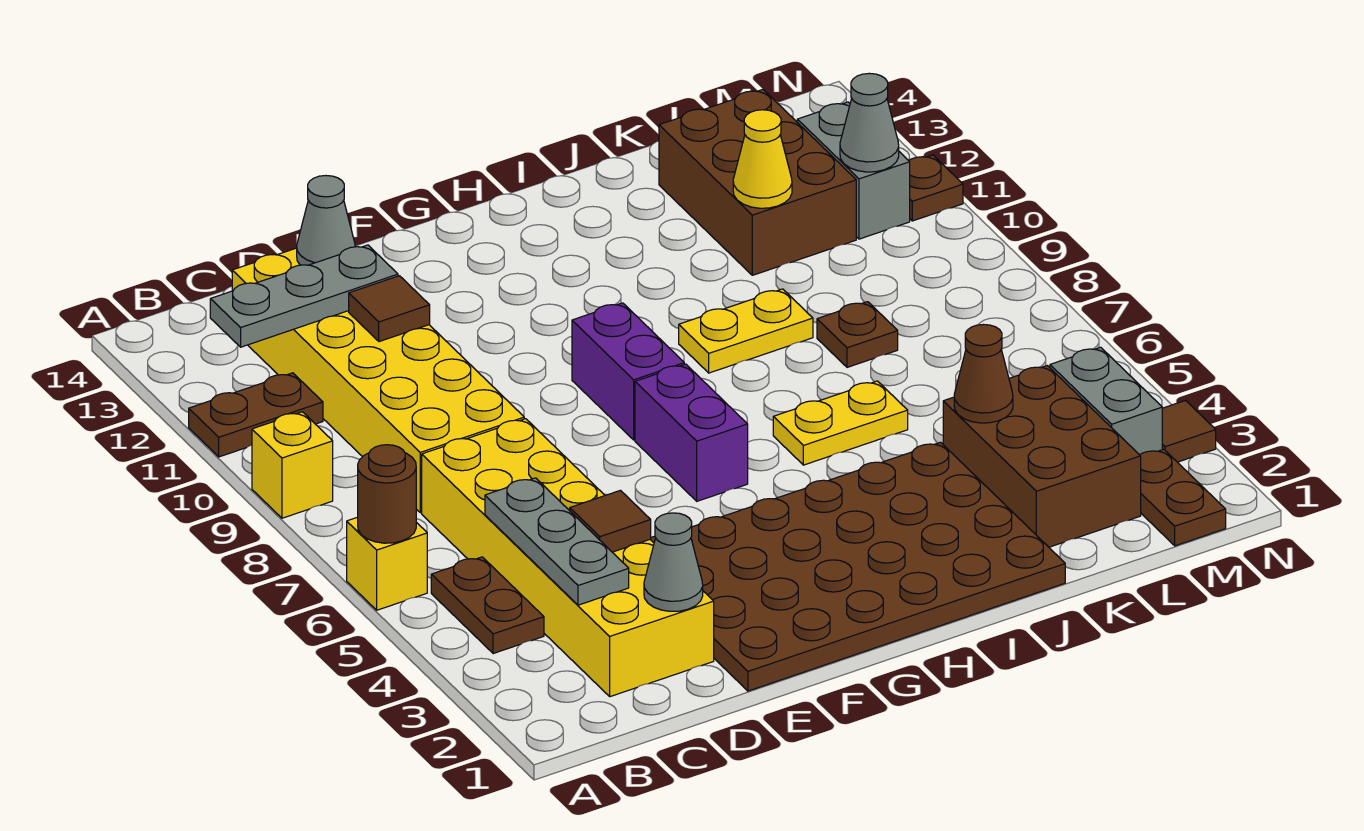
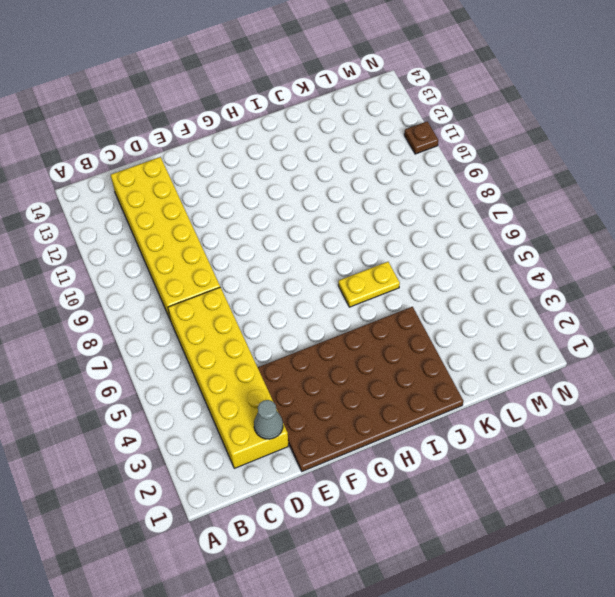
none -> yellow brick A6 level 1
none -> yellow brick A9 level 1
none -> brown plate A11:B11 level 1

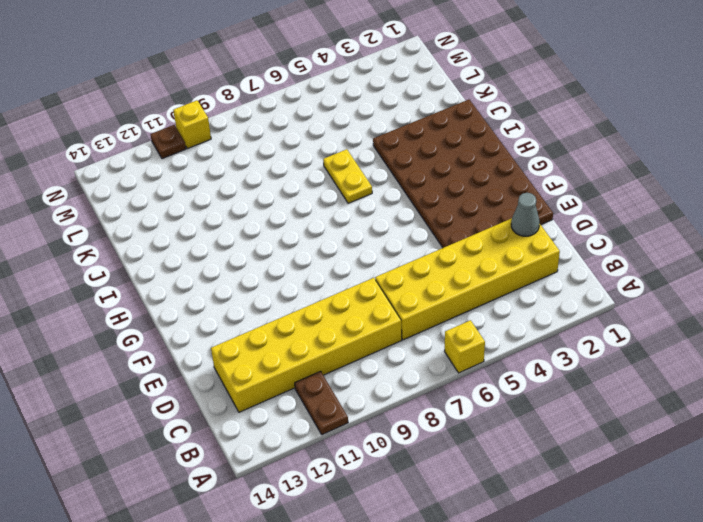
yellow brick N10 level 1 -> yellow brick A9 level 1
none -> brown plate B4:B5 level 1
none -> purple brick G6:G7 level 1
none -> purple brick G8:G9 level 1

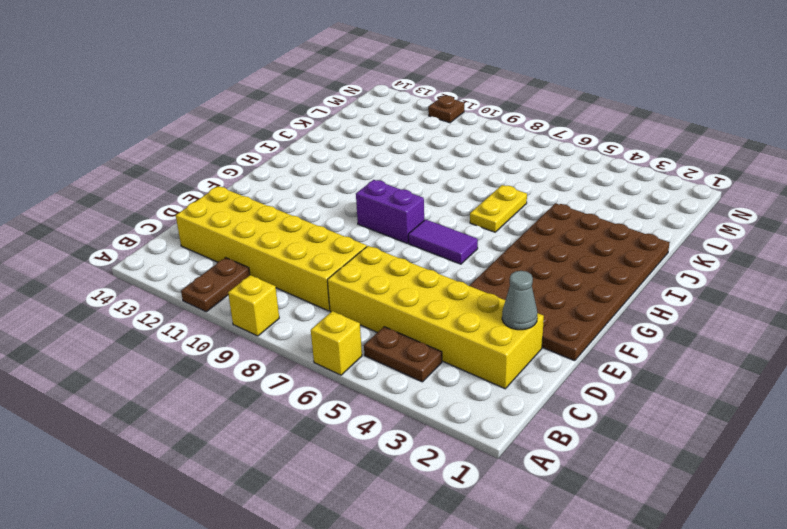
purple tile G6:G7 level 1 -> purple brick G6:G7 level 1
none -> yellow plate I9:J9 level 1
none -> brown brick K2:L4 level 1
none -> brown plate K8 level 1

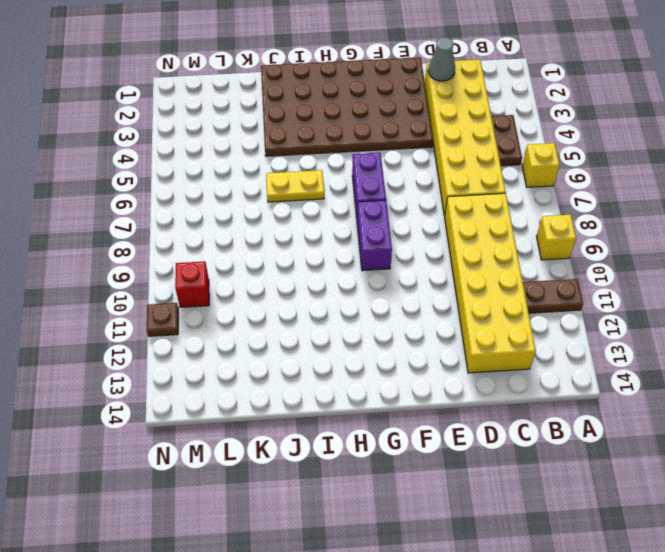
red brick M10 level 1 -> none
none -> yellow plate I9:J9 level 1
none -> brown brick K2:L4 level 1
none -> brown plate K8 level 1

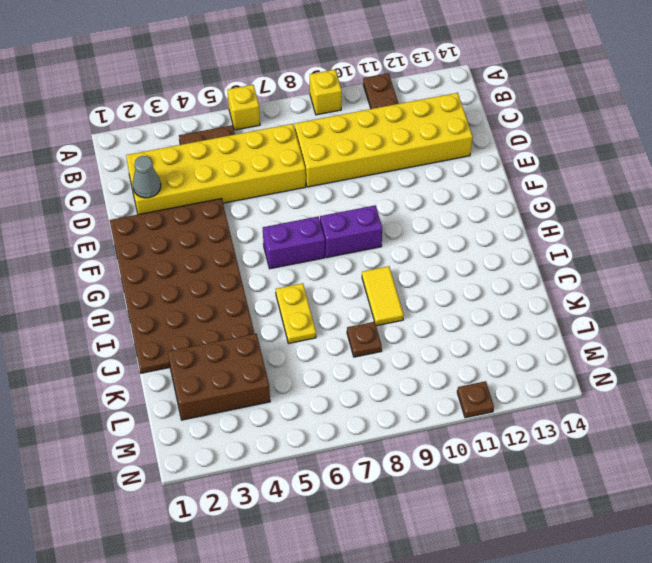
yellow tile I9:J9 level 1 -> yellow plate I9:J9 level 1
none -> brown brick K11:L13 level 1
none -> brown plate M1:M2 level 1
none -> grey brick M3:M4 level 1

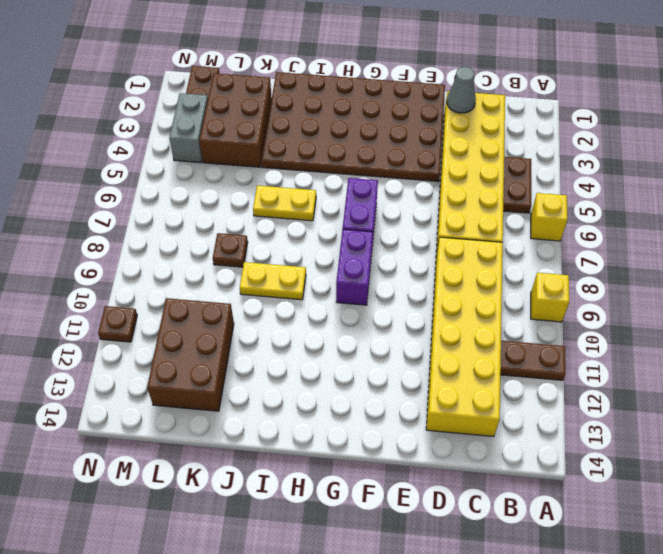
none -> grey brick M11:M12 level 1
none -> brown tile N3 level 1
none -> brown round brick A6 level 2

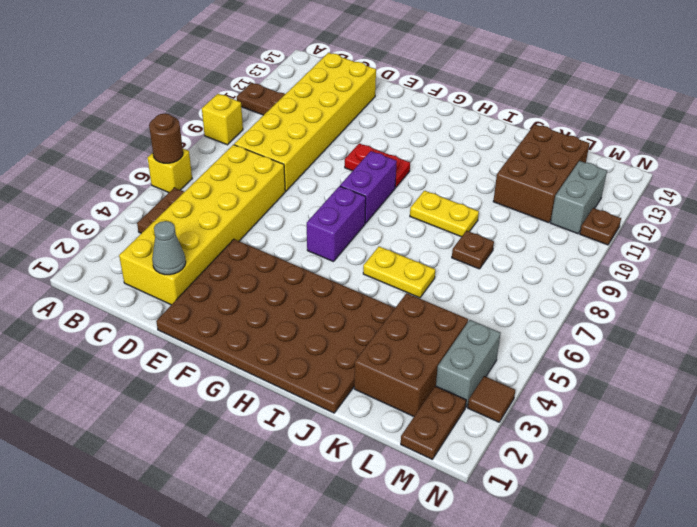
red plate F10:G10 level 1 -> none
none -> grey plate B12:D12 level 2
none -> grey plate C3:C5 level 2
none -> brown tile D4 level 2

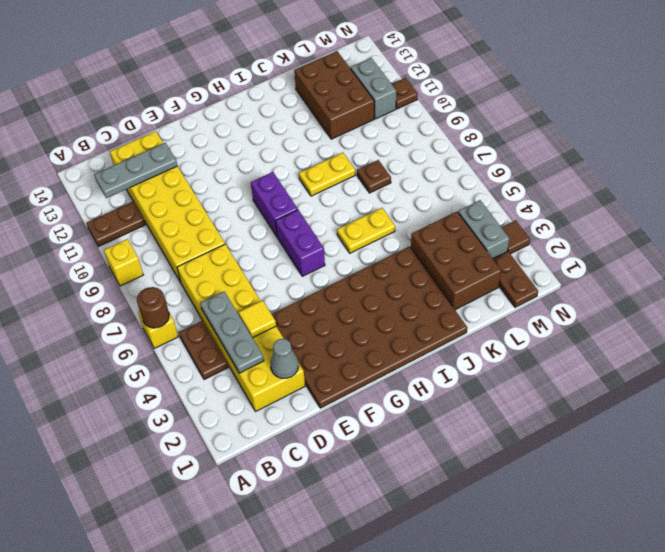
yellow tile D4 level 2 -> brown tile D4 level 2
none -> brown tile D11 level 2
none -> grey cone D13 level 2
none -> brown cone K4 level 2

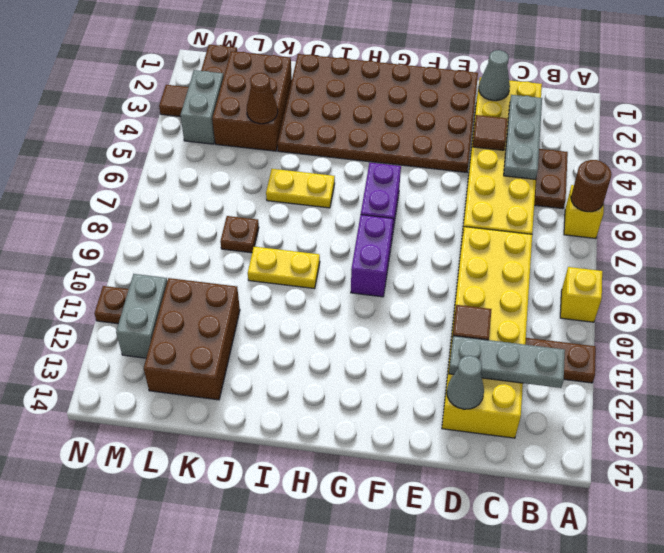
none -> yellow cone K11 level 2
none -> grey cone M11 level 2

